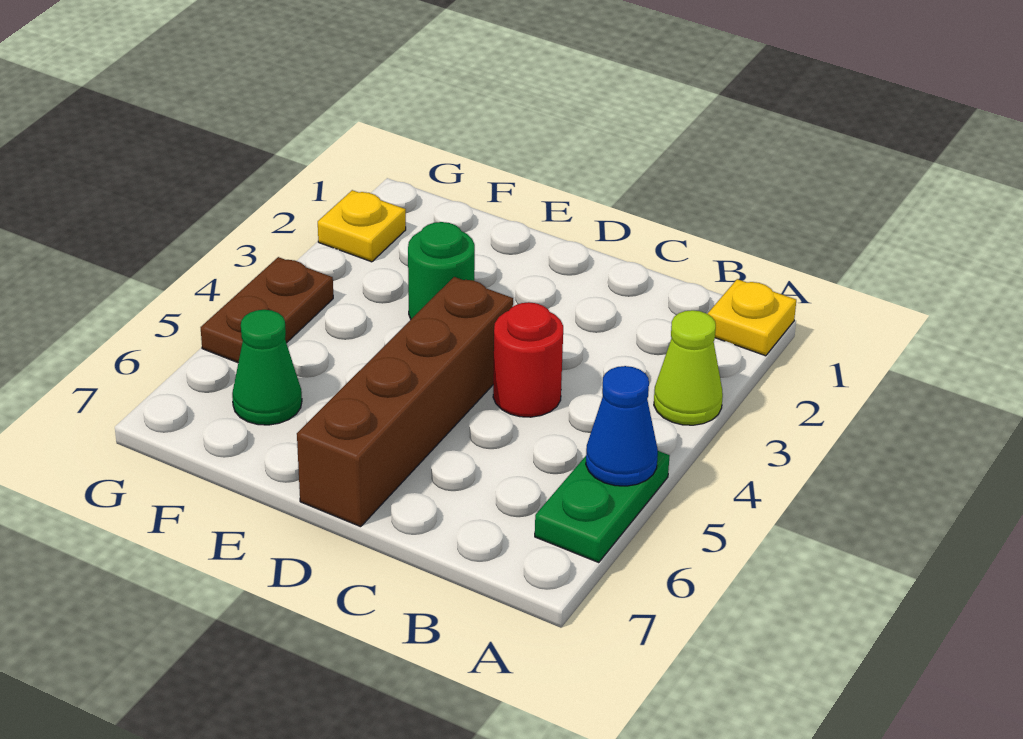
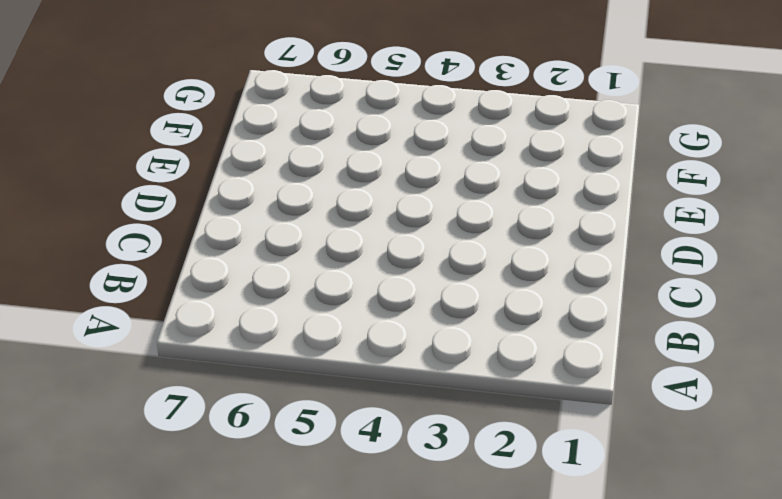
none -> yellow plate A1 level 1
none -> lime cone A3 level 1

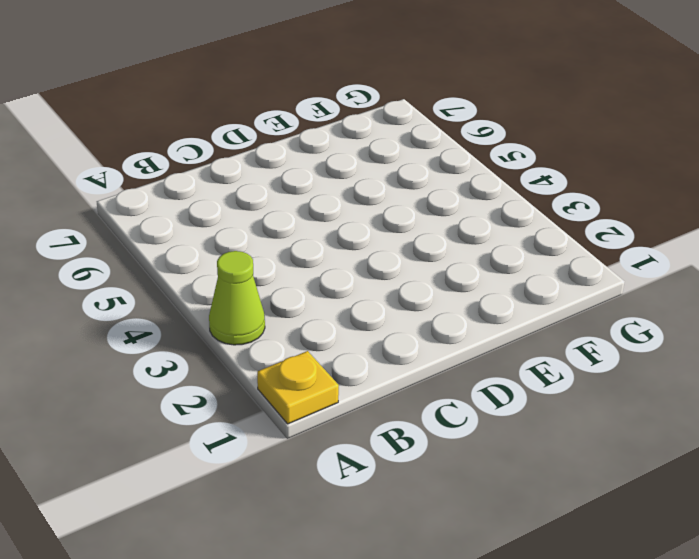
none -> green plate A5:A6 level 1
none -> red round brick C4 level 1

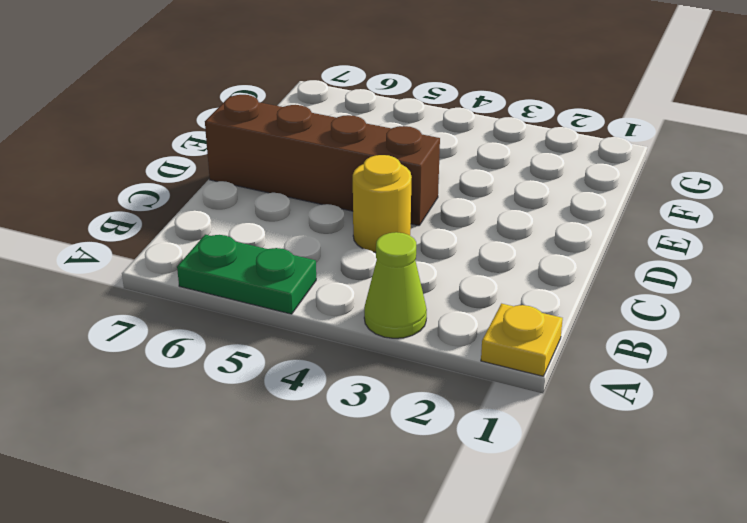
yellow round brick C4 level 1 -> red round brick C4 level 1
none -> green round brick E3 level 1
none -> green cone F6 level 1

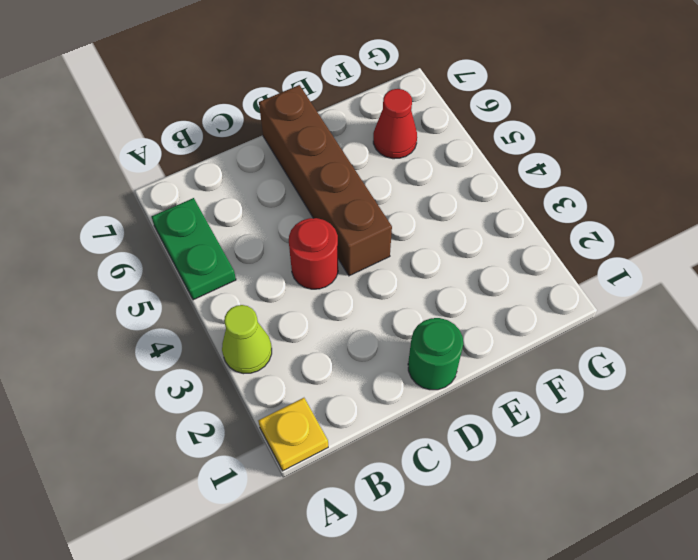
green round brick D1 level 1 -> green round brick E3 level 1
red cone F6 level 1 -> green cone F6 level 1
none -> yellow plate G2 level 1
none -> brown plate G4:G5 level 1

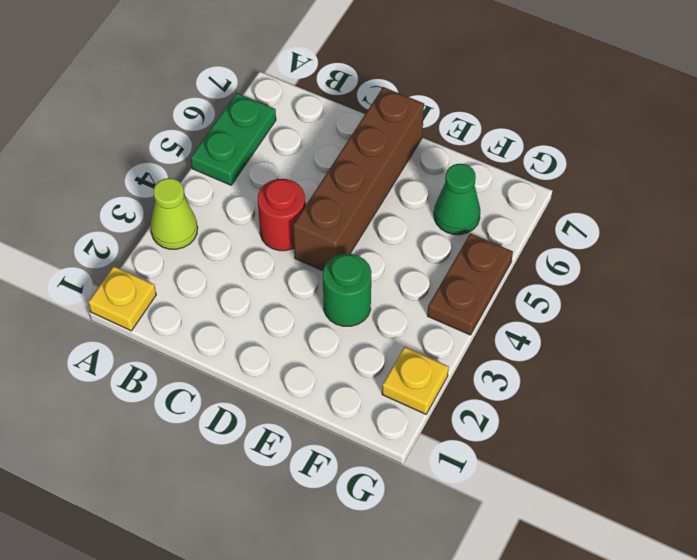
none -> blue cone A5 level 2

